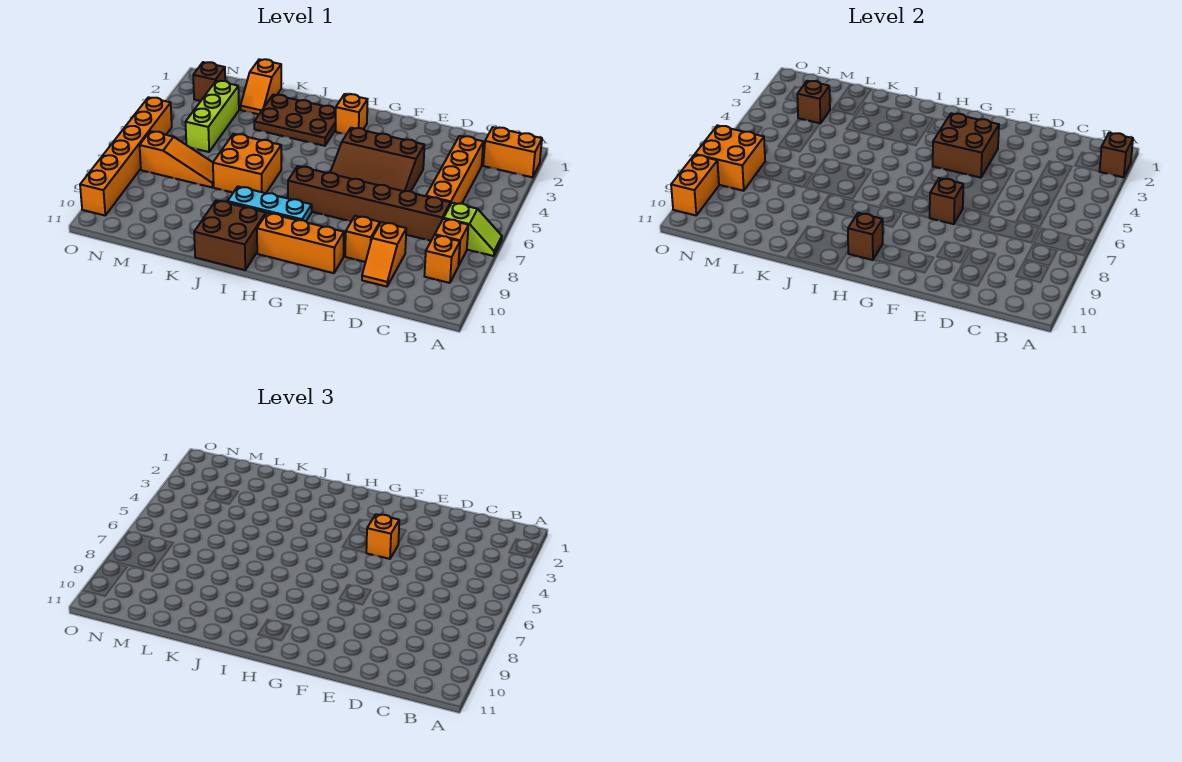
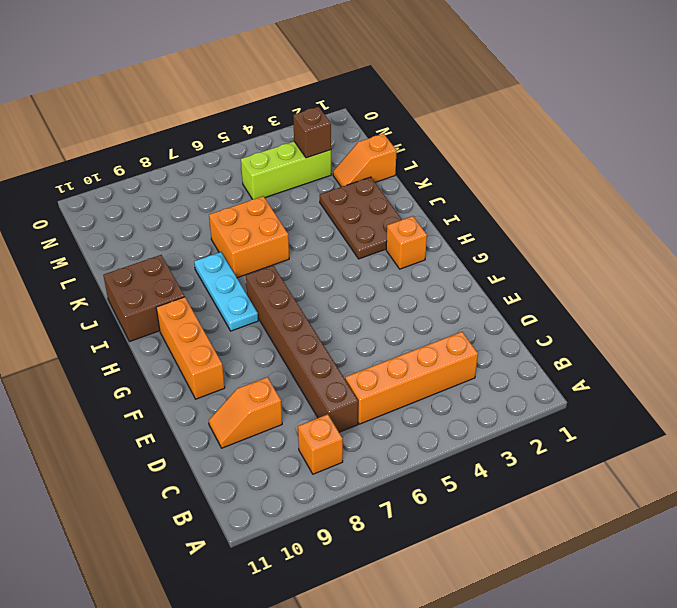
none -> orange brick A2:B2 level 1
none -> lime slope A7:B7 level 1 top B
none -> orange brick B9 level 1

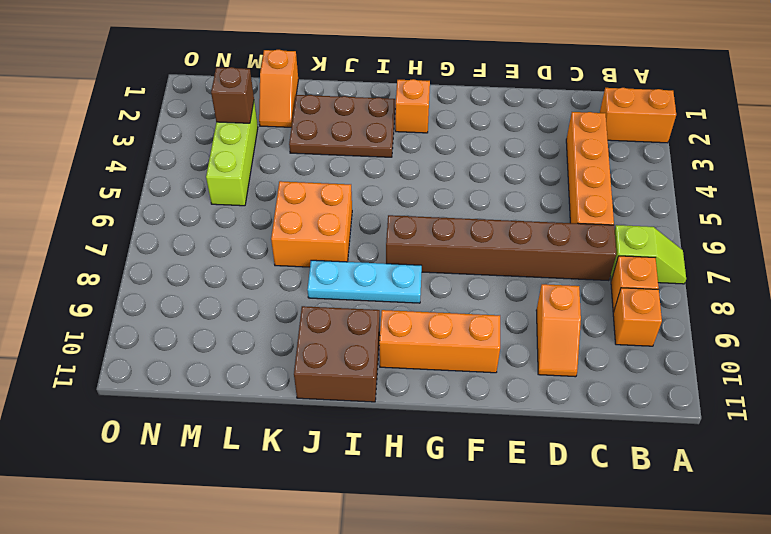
none -> brown slope E4:G6 level 1 top 4
none -> orange brick E9 level 1
none -> orange slope L7:N7 level 1 top N

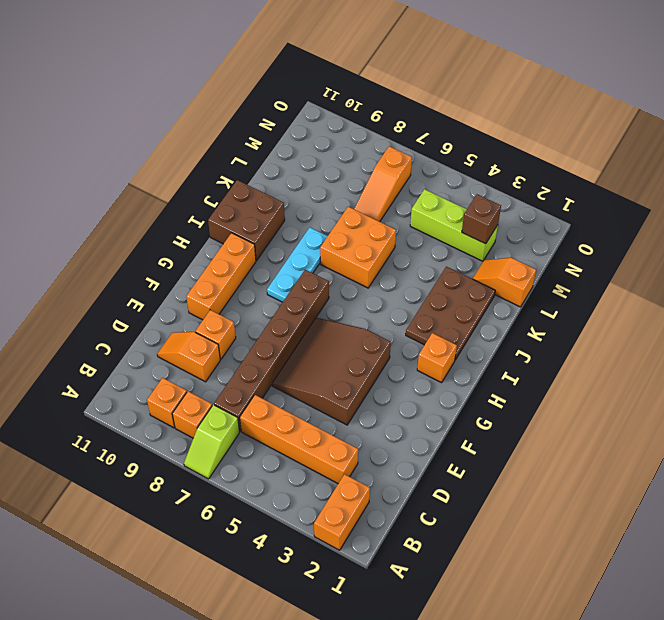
none -> brown brick N2 level 1
none -> orange brick O5:O10 level 1
none -> brown brick A2 level 2

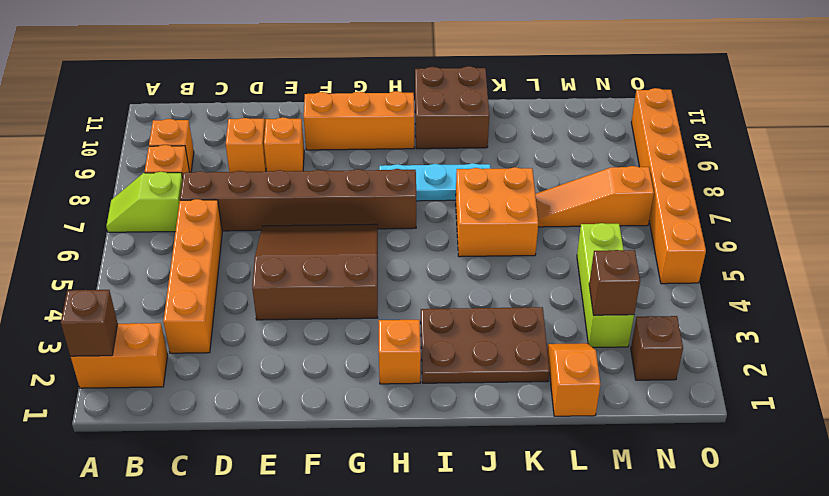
none -> brown brick F3:G4 level 2
none -> brown brick F7 level 2
none -> brown brick H10 level 2

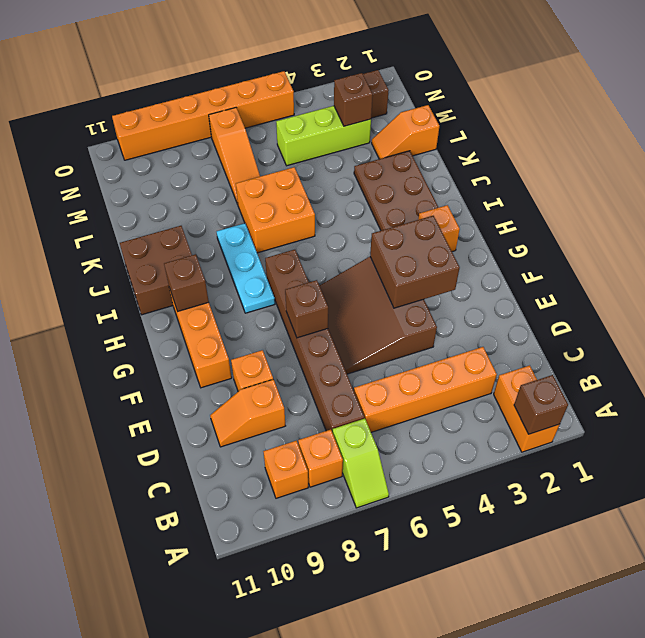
none -> orange brick N7:O8 level 2
none -> orange brick O9:O10 level 2
none -> orange brick F4 level 3

